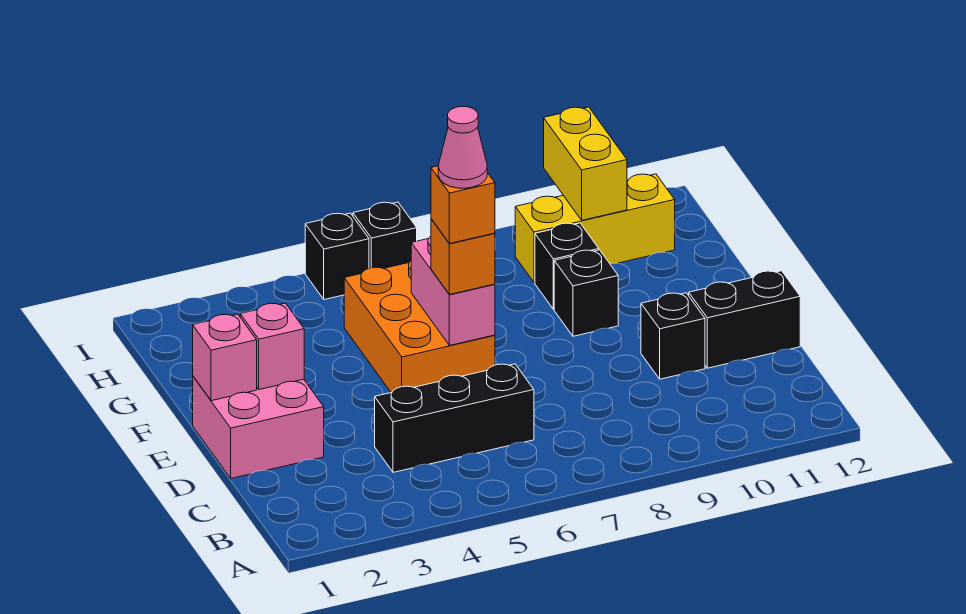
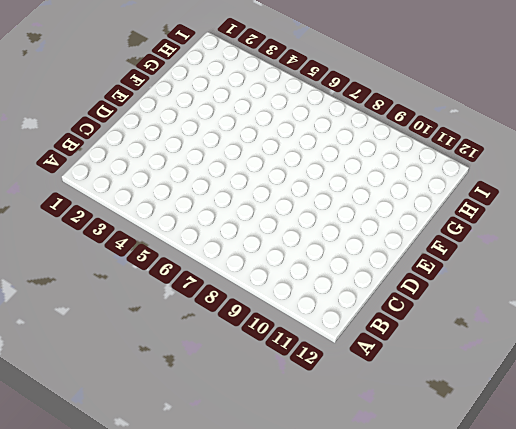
none -> black brick C4:C6 level 1
none -> pink brick D1:E2 level 1
none -> black brick D10 level 1

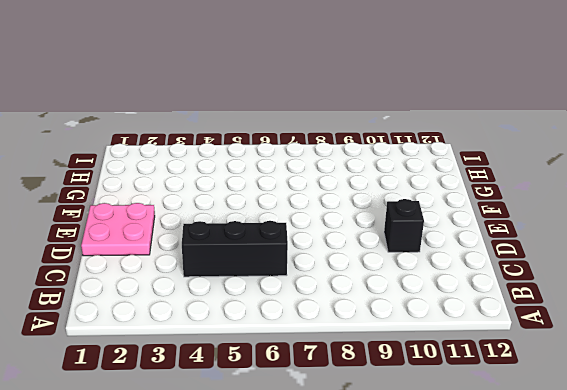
pink plate D1:E2 level 1 -> pink brick D1:E2 level 1
none -> black brick D11:D12 level 1
none -> orange brick E5:G6 level 1
none -> black brick F9 level 1

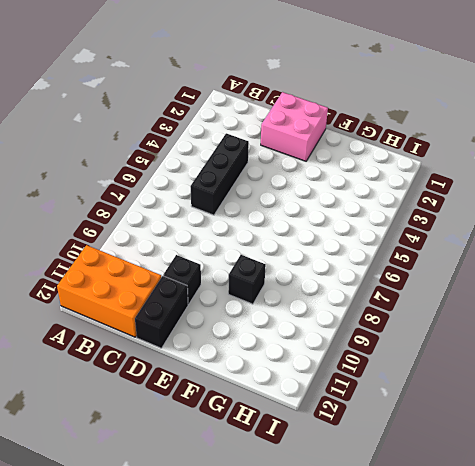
orange brick A11:C12 level 1 -> orange brick E5:G6 level 1
none -> black brick G9 level 1
none -> yellow brick H9:H11 level 1
none -> black brick I5 level 1

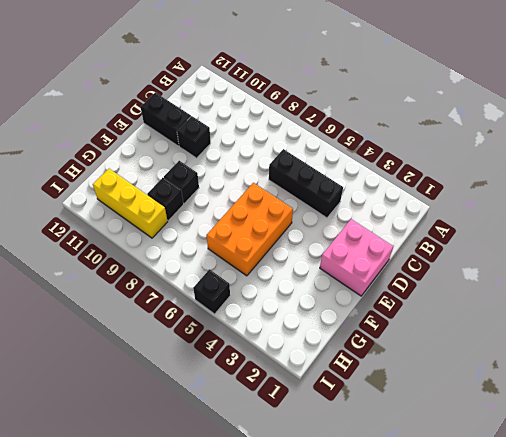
none -> black brick I6 level 1
none -> pink brick E1 level 2
none -> pink brick E2 level 2

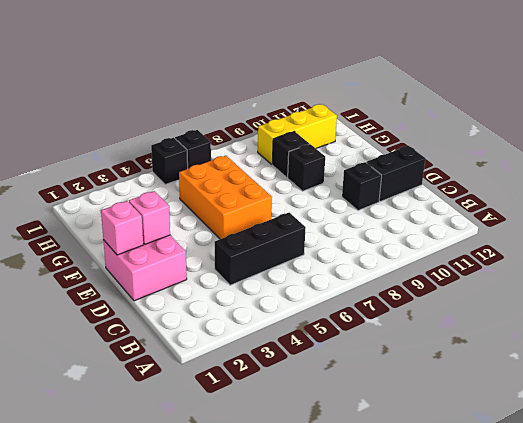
none -> pink brick E6:F6 level 2
none -> yellow brick H10:I10 level 2
none -> orange brick E6 level 3

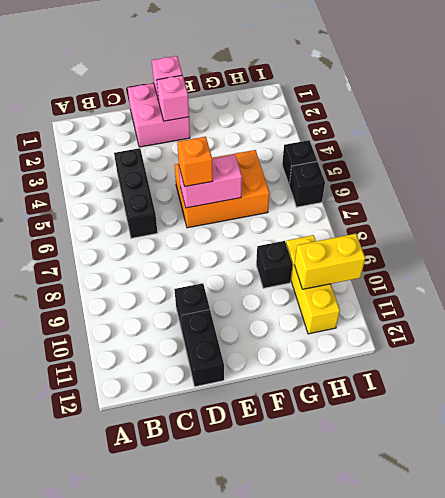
none -> black brick F9 level 1
none -> orange brick E6 level 4
none -> pink cone E6 level 5

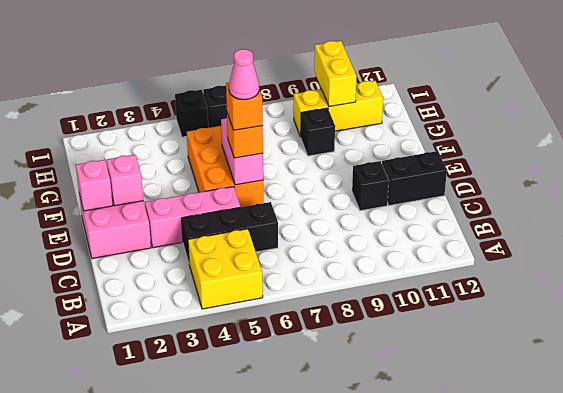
yellow brick A4:B5 level 1 -> none
pink brick D3:D5 level 1 -> none
none -> black brick F9 level 1

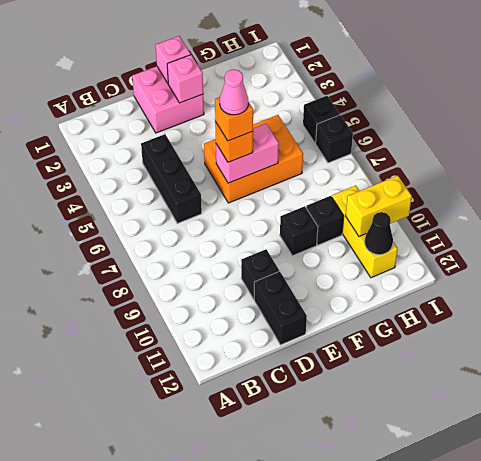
black cone H11 level 2 -> none

